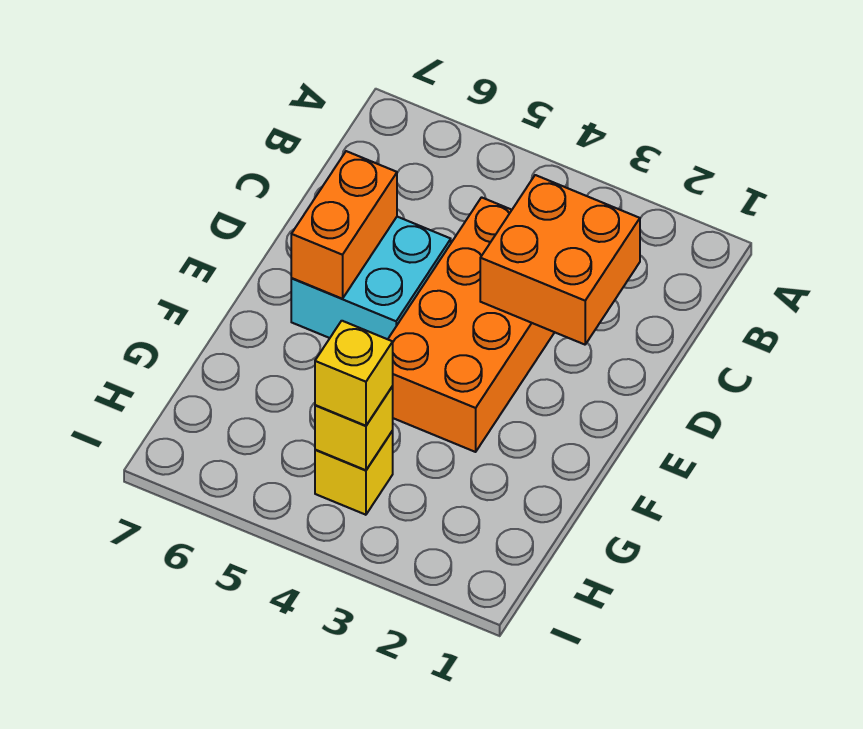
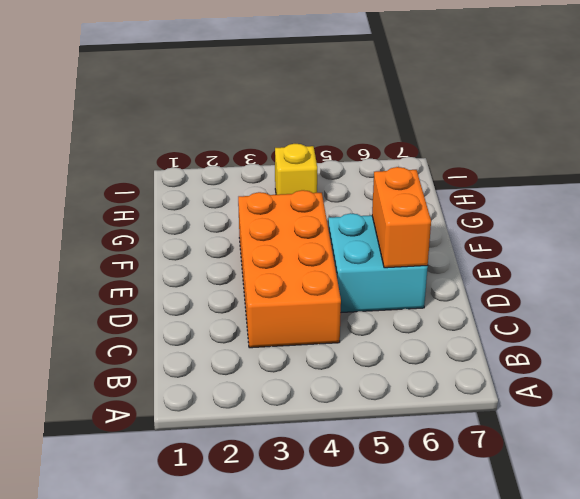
none -> orange brick C2:D3 level 2
none -> yellow brick H4 level 2

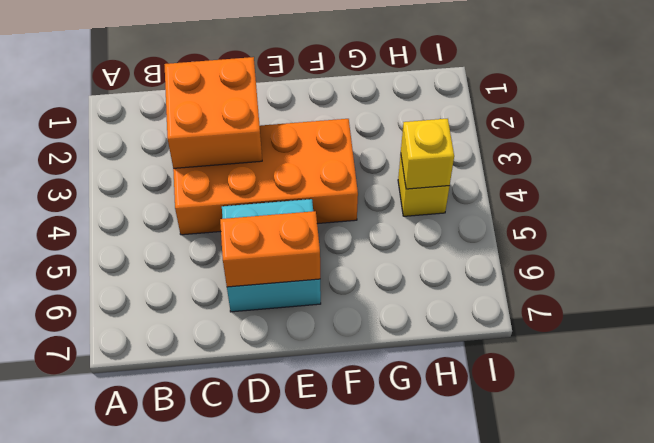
none -> yellow brick H4 level 3

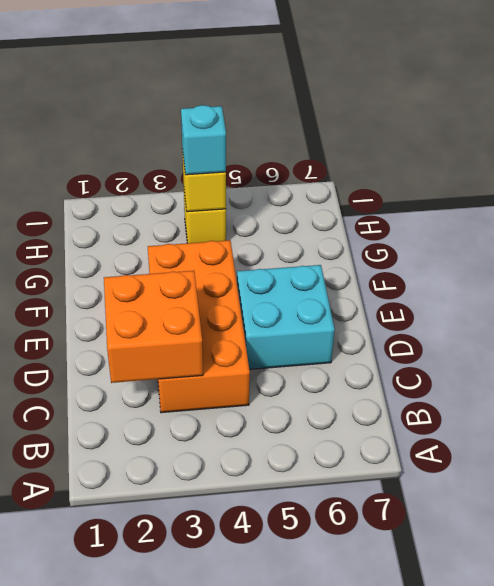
cyan brick H4 level 3 -> yellow brick H4 level 3
none -> orange brick D6:E6 level 2

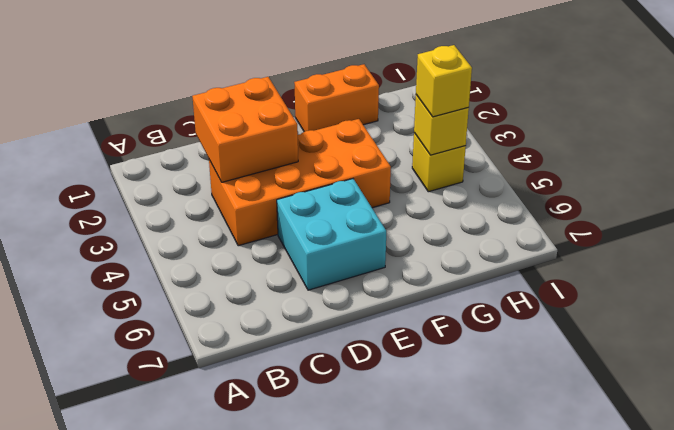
orange brick F1:G1 level 1 -> orange brick D6:E6 level 2

